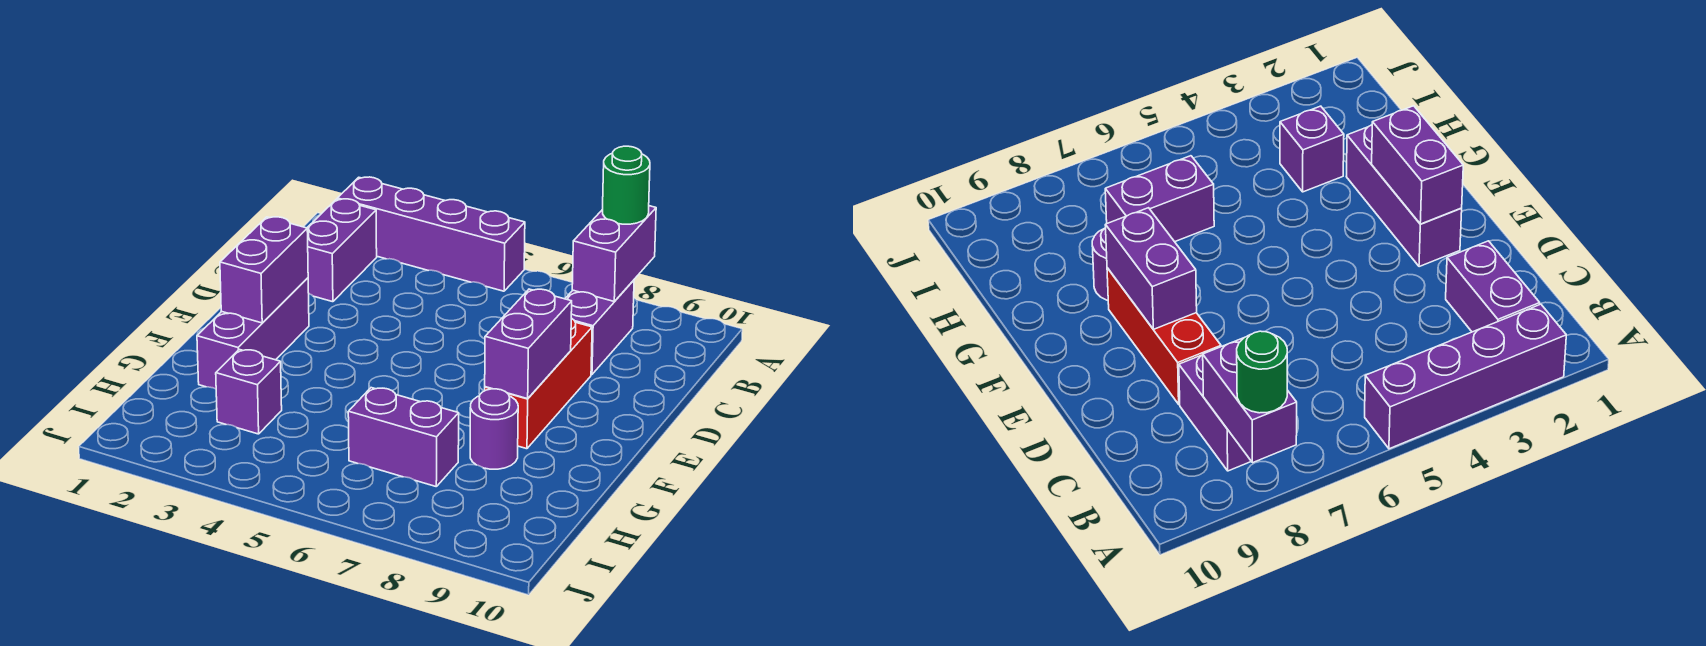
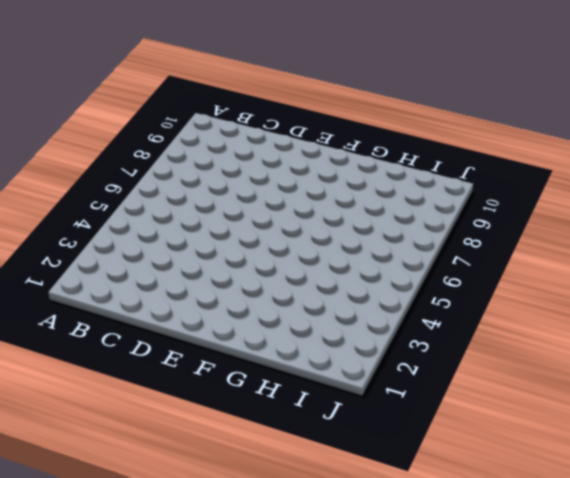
none -> purple brick A2:A5 level 1
none -> purple brick B2:C2 level 1
none -> purple brick B8:C8 level 1

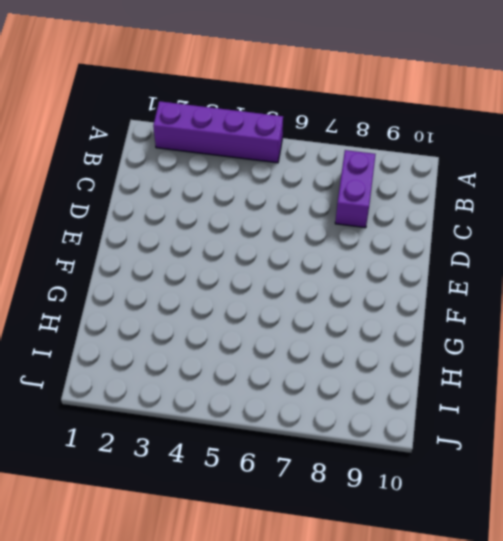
none -> purple brick B2:C2 level 1
none -> red brick D8:F8 level 1
none -> purple brick E2:G2 level 1

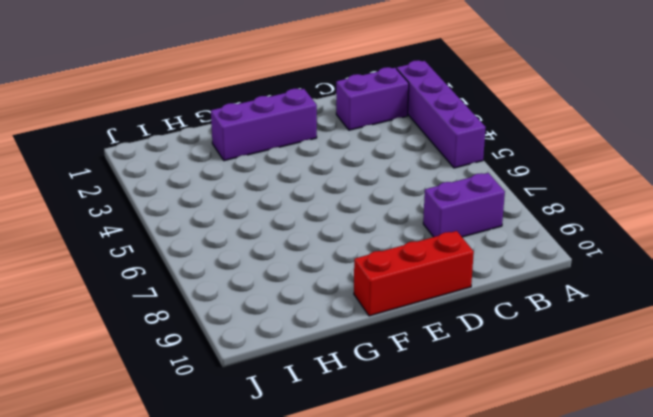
red brick D10:F10 level 1 -> red brick D8:F8 level 1
none -> purple round brick G8 level 1
none -> purple brick H3 level 1
none -> purple brick H6:H7 level 1

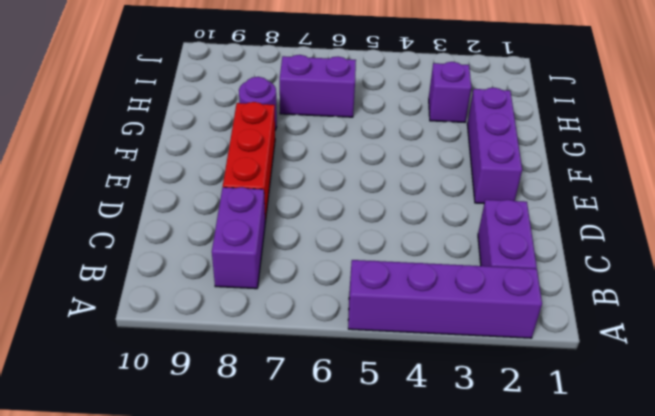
none -> purple brick A8:B8 level 2
none -> purple brick E2:F2 level 2
none -> purple brick E8:F8 level 2

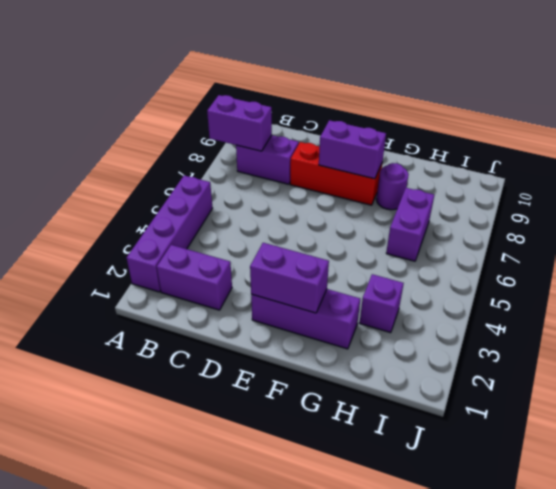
none -> green round brick A8 level 3

